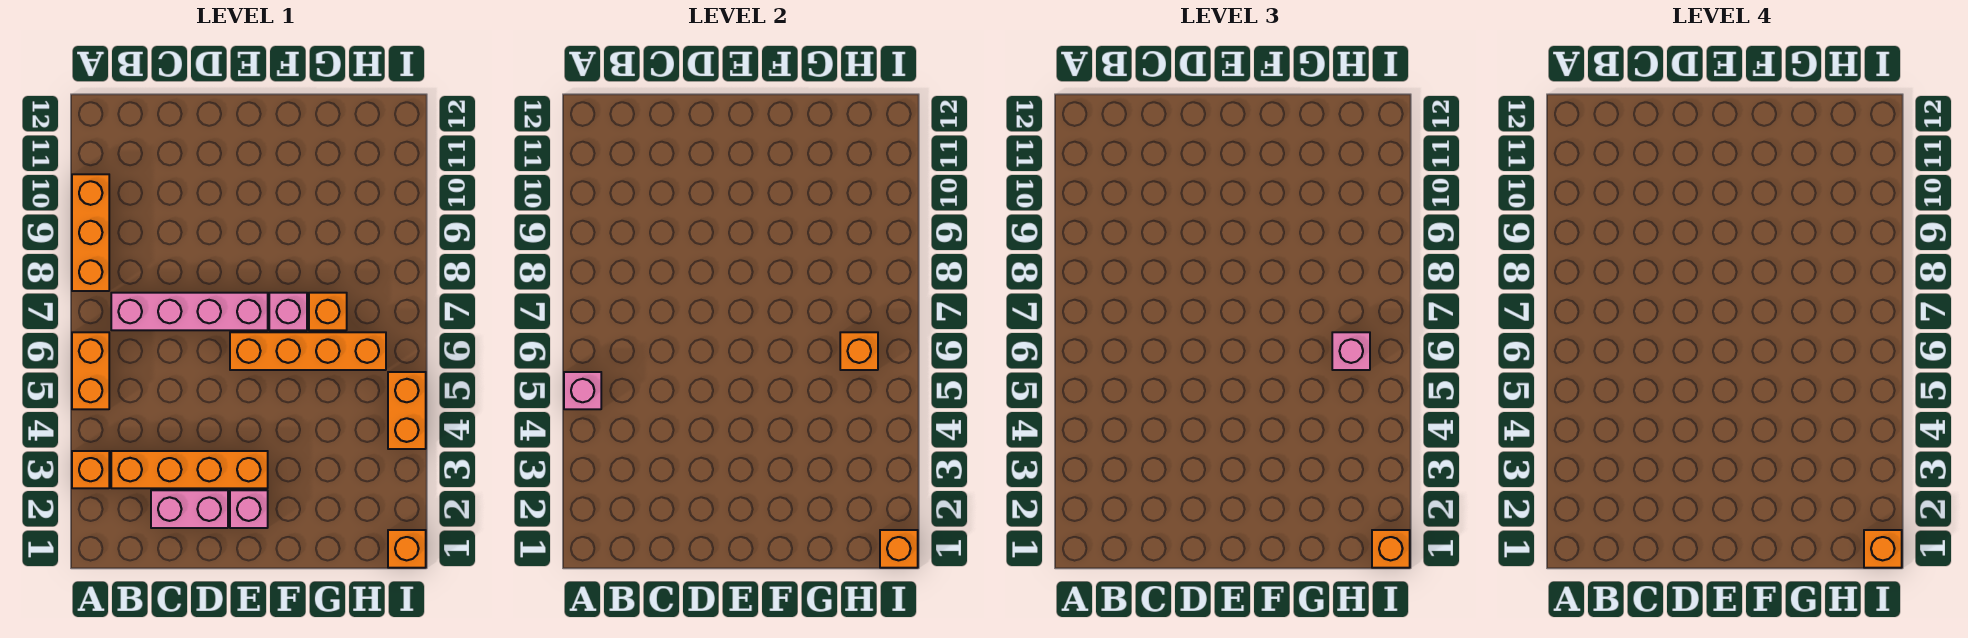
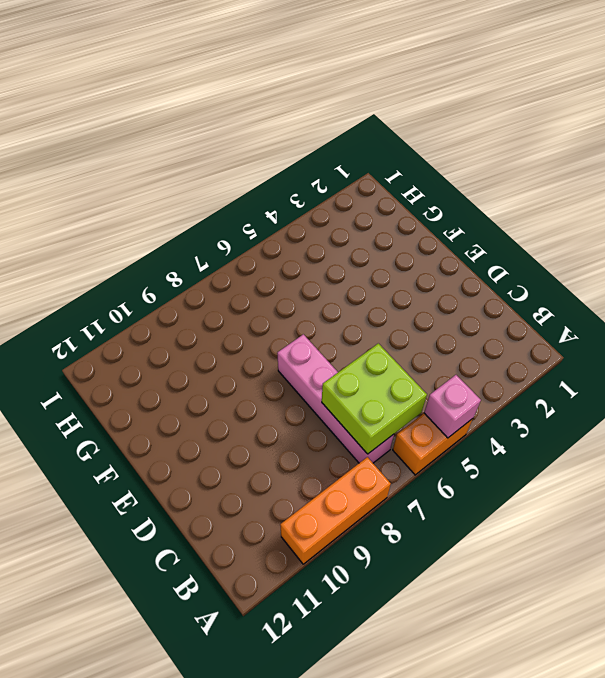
lime brick B6:C7 level 2 -> none
none -> orange brick A3 level 1
none -> orange brick B3:E3 level 1
none -> pink brick C2:D2 level 1

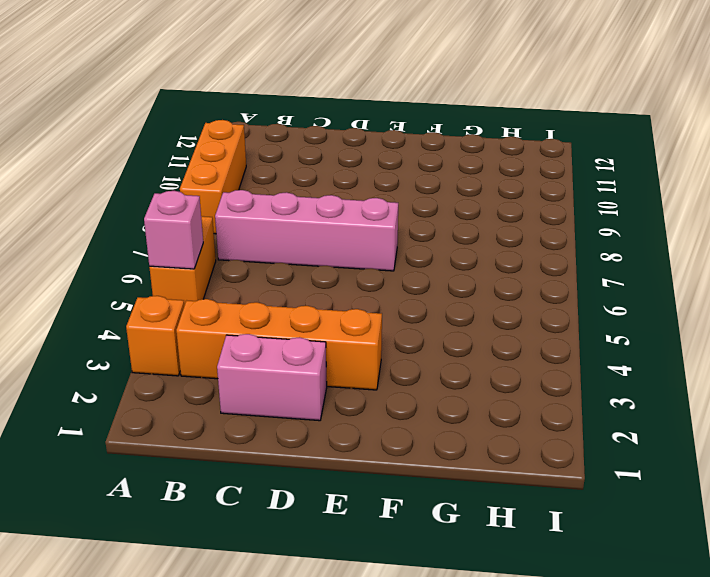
none -> pink brick E2 level 1
none -> orange brick E6:H6 level 1
none -> pink brick F7 level 1

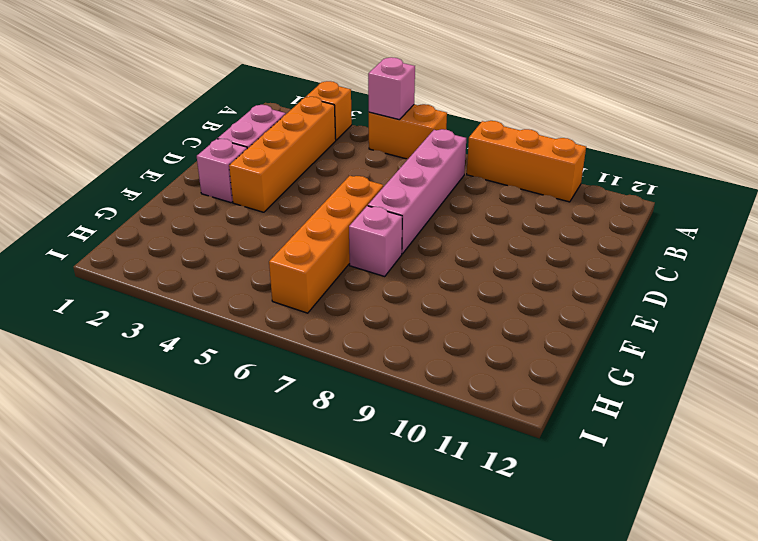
none -> orange brick G7 level 1
none -> orange brick I1 level 1
none -> orange brick I4:I5 level 1

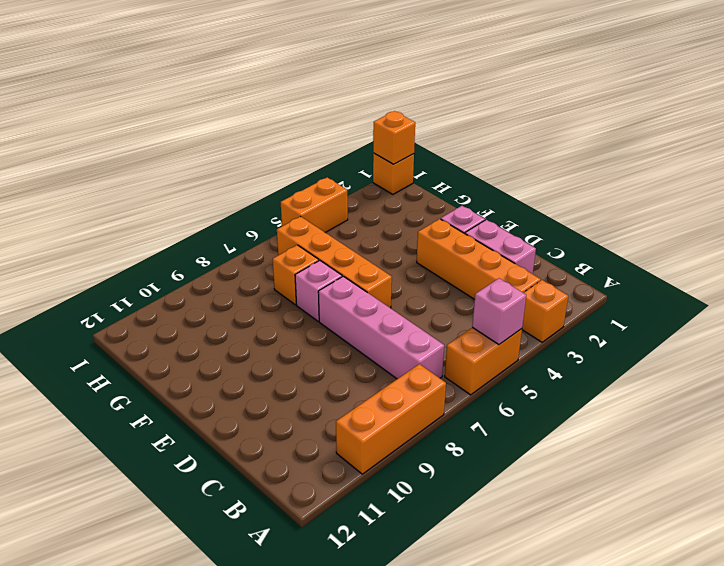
none -> orange brick H6 level 2
none -> pink brick H6 level 3
none -> orange brick I1 level 3

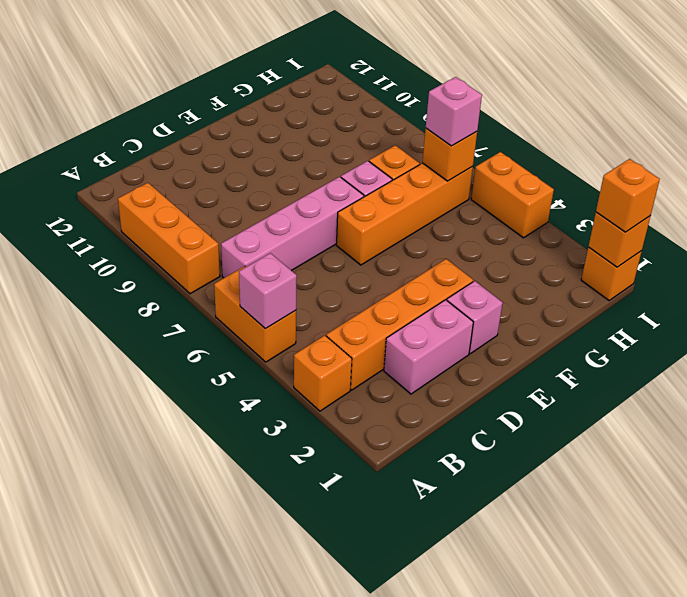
none -> orange brick I1 level 4

